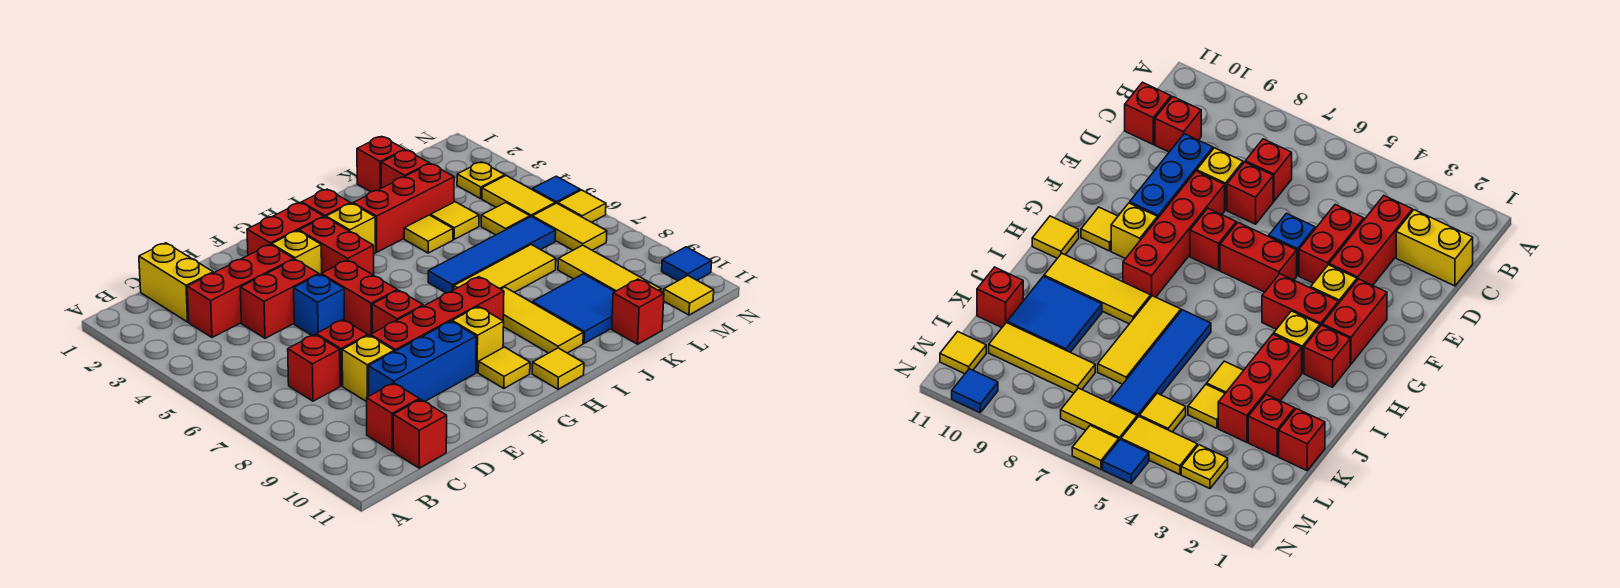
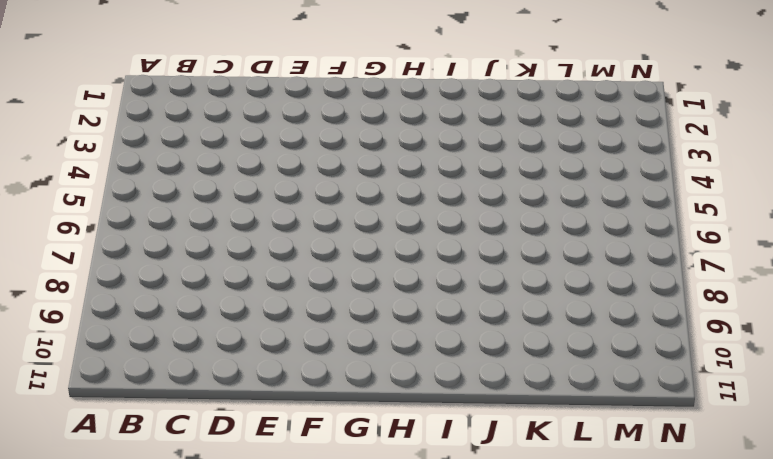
none -> yellow brick C1:C2 level 1
none -> red brick C3:E3 level 1
none -> red brick C7 level 1
none -> red brick C10 level 1

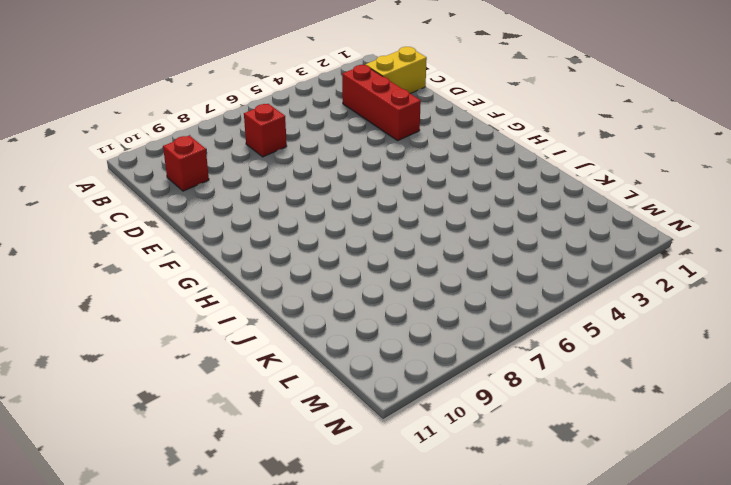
none -> red brick C11 level 1
none -> red brick D4:E4 level 1
none -> red brick D7 level 1
none -> yellow brick D8 level 1

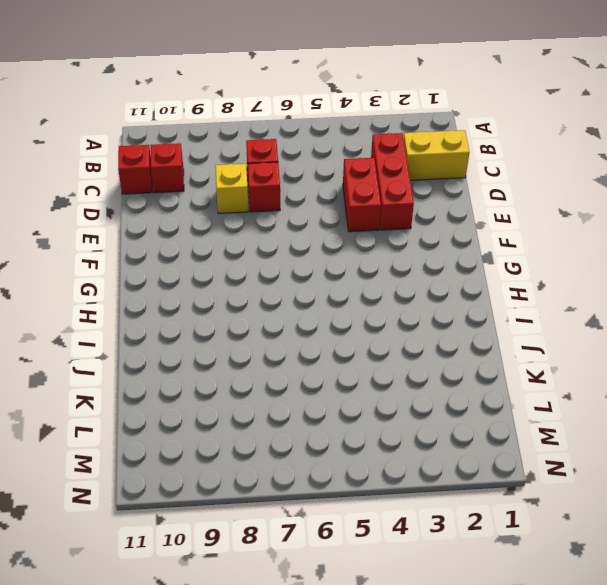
none -> blue brick D9:F9 level 1
none -> blue brick E5 level 1
none -> red brick E8:H8 level 1
none -> red brick F2:G2 level 1

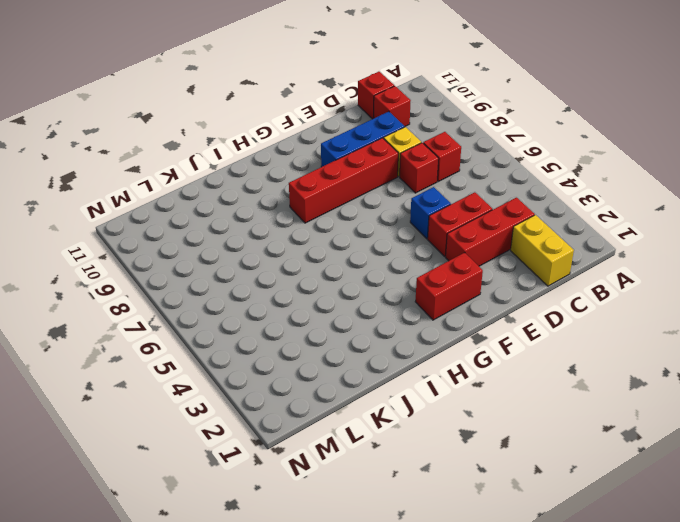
none -> yellow brick F3 level 1
none -> red brick F5:F6 level 1
none -> red brick F7 level 1
none -> red brick G3:G4 level 1

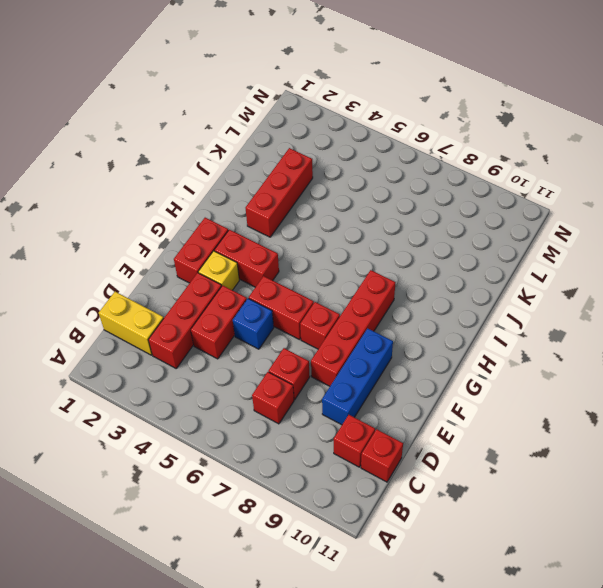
none -> yellow brick D8 level 1
none -> yellow brick G9 level 1
none -> yellow tile G10 level 1
none -> red brick H2 level 1

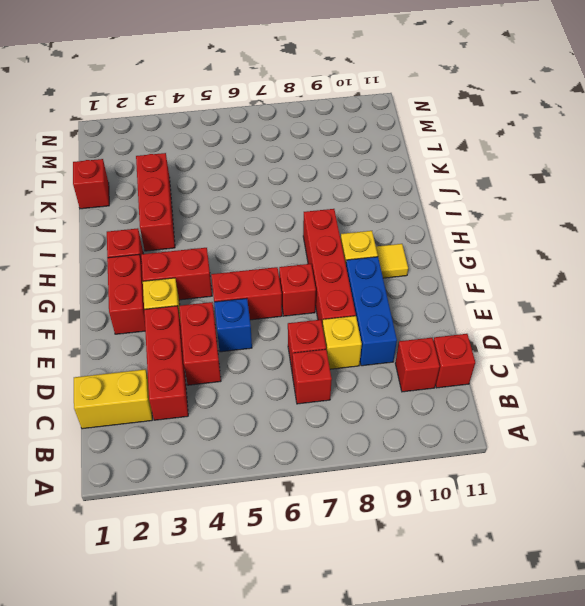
none -> yellow brick H3 level 1
none -> yellow tile H11 level 1
none -> blue tile I6:L6 level 1
none -> yellow tile I7:K7 level 1

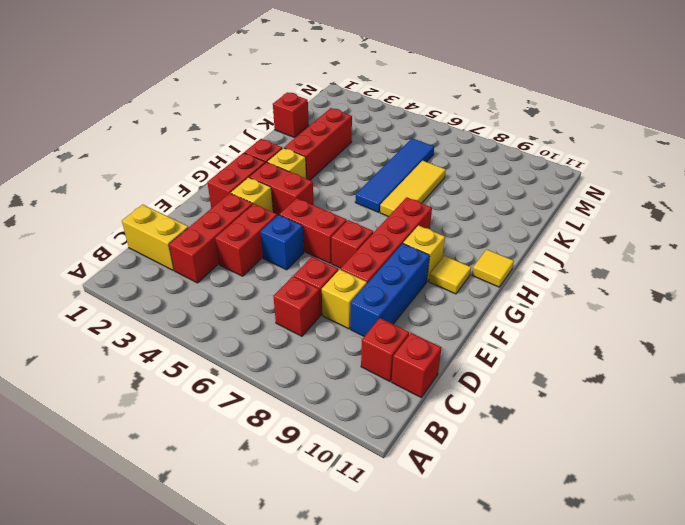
none -> yellow tile I8:I10 level 1
none -> yellow tile J4 level 1
none -> blue tile J9:K10 level 1
none -> red brick K2 level 1

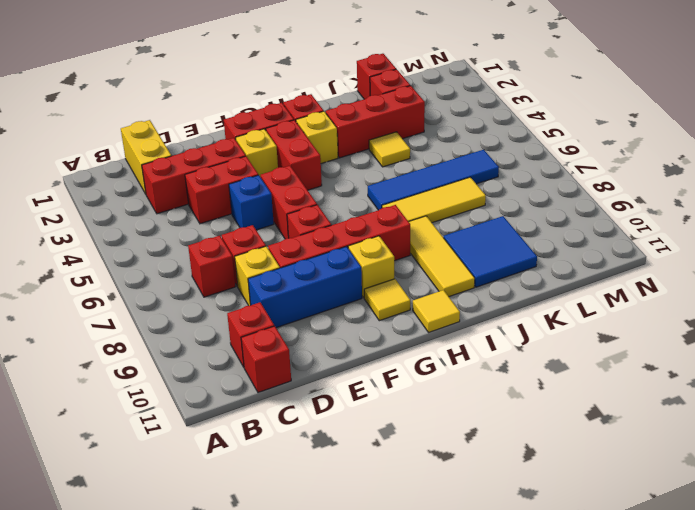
none -> yellow tile K4 level 1
none -> red brick K11 level 1
none -> yellow tile L5 level 1
none -> yellow tile L8:L10 level 1

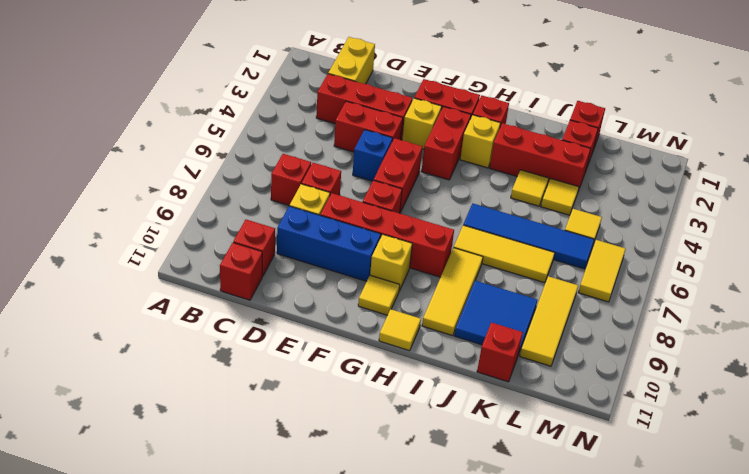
none -> yellow plate M3 level 1
none -> yellow tile M4:M5 level 1
none -> yellow tile M11 level 1
none -> blue tile N5 level 1

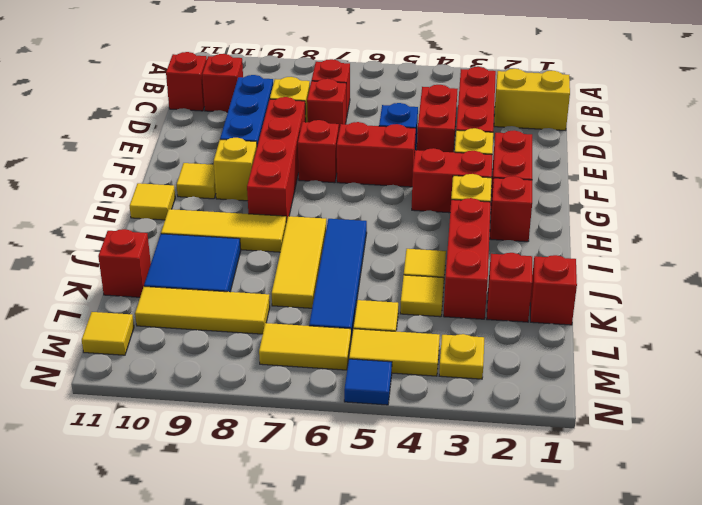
none -> yellow tile N6 level 1
none -> blue tile N10 level 1

